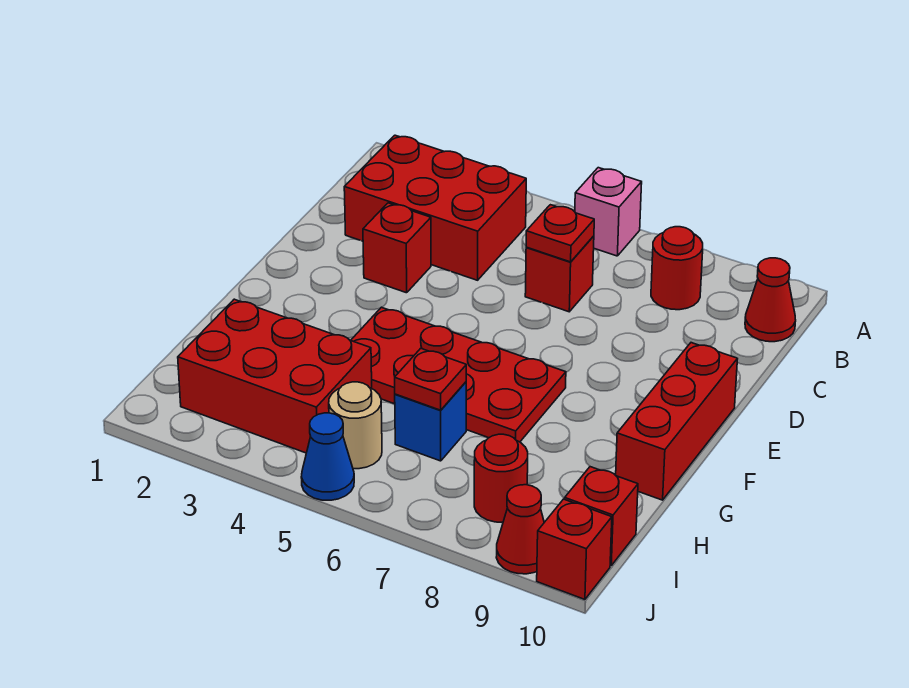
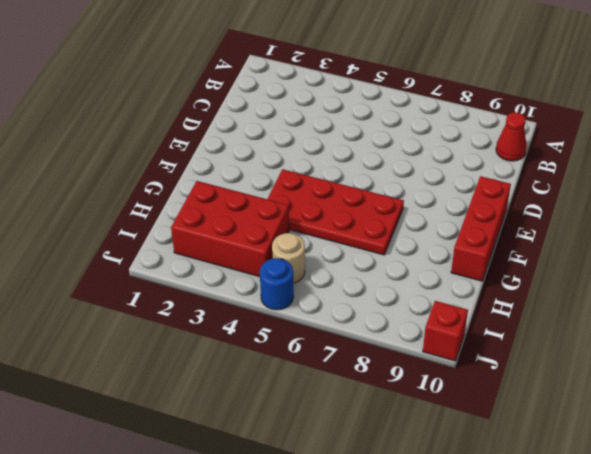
blue round brick J5 level 1 -> blue cone J5 level 1
none -> pink brick A6 level 1
none -> red brick B2:C4 level 1
none -> red round brick B8 level 1

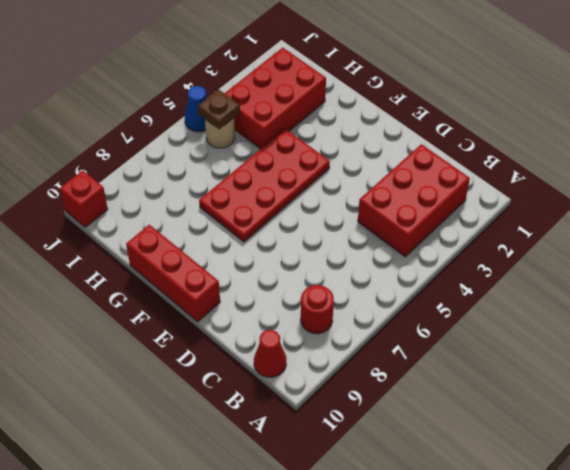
brown plate I5 level 2 -> none
none -> pink brick A6 level 1
none -> red brick C6 level 1
none -> red brick D3 level 1

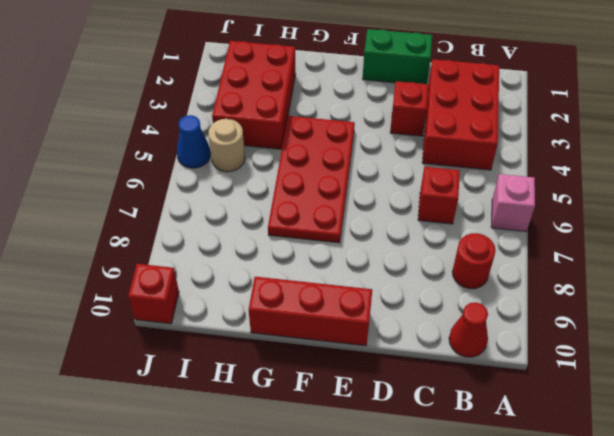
green brick D1:E1 level 1 -> none
none -> blue brick H6 level 1
none -> red round brick I8 level 1
none -> red brick I10 level 1

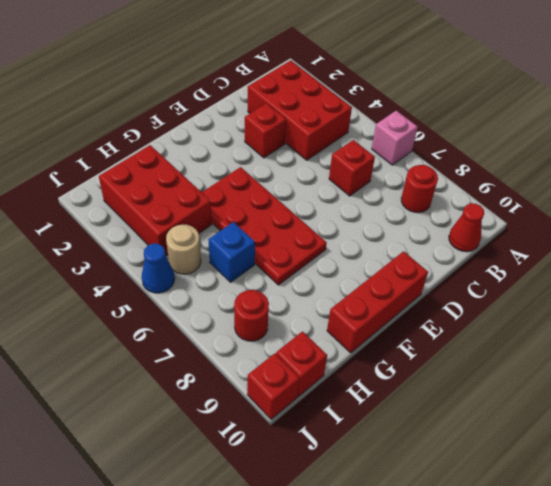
none -> red cone J9 level 1
none -> red plate C6 level 2
none -> red plate H6 level 2

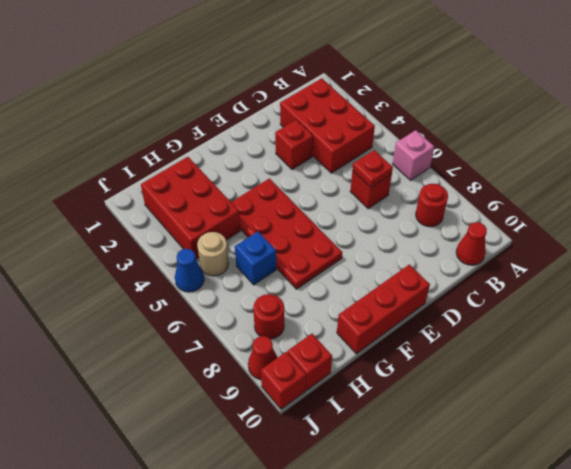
none -> red plate H6 level 2

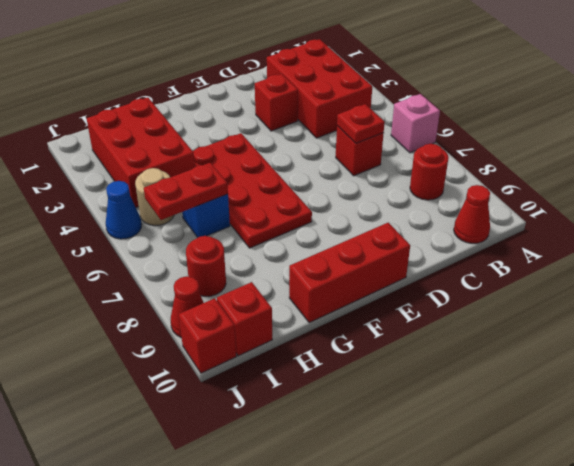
red plate H6:I6 level 2 -> red plate H6 level 2

